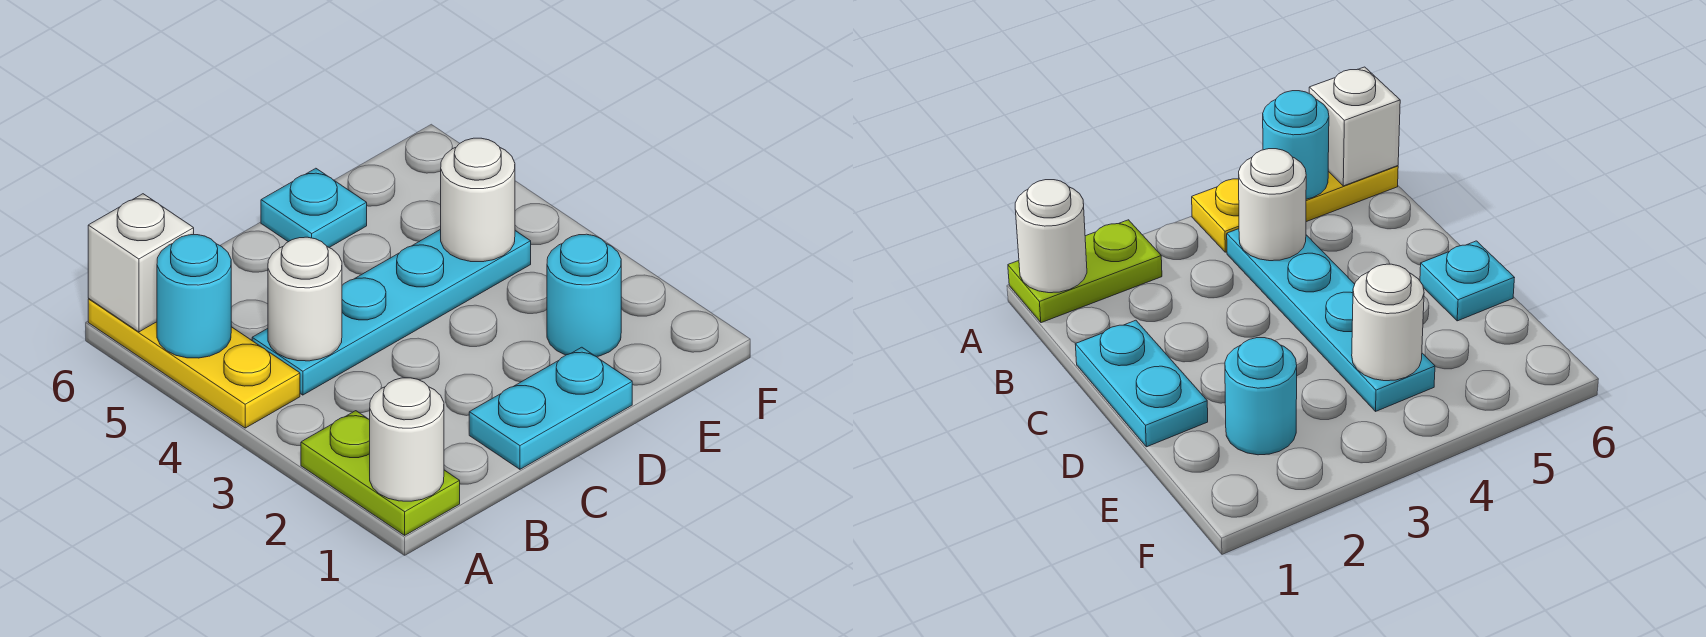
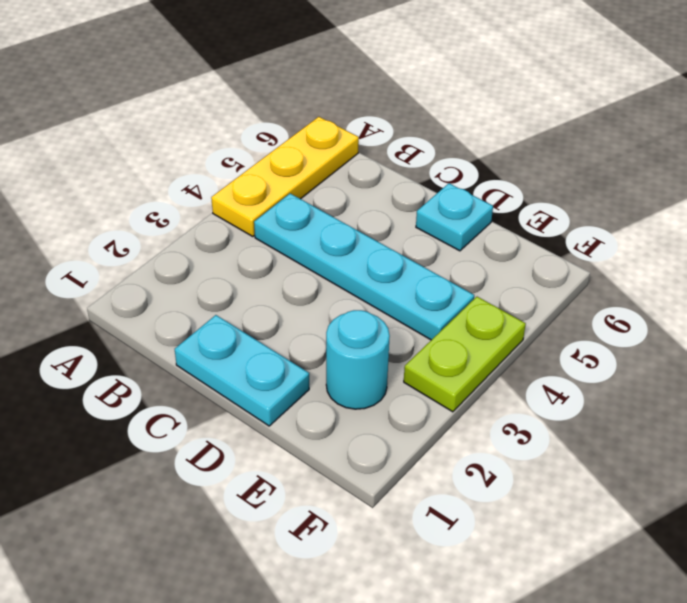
lime plate F3:F4 level 1 -> lime plate A1:A2 level 1
none -> white round brick A1 level 2
none -> cyan round brick A5 level 2

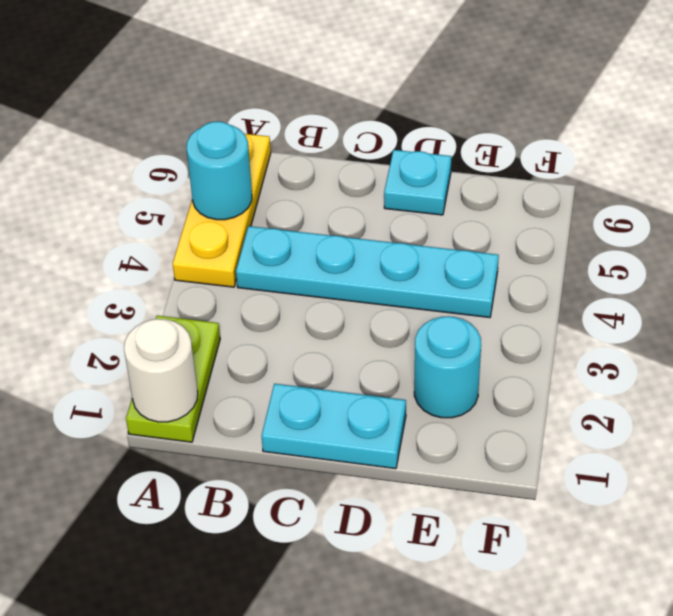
none -> white brick A6 level 2
none -> white round brick B4 level 2

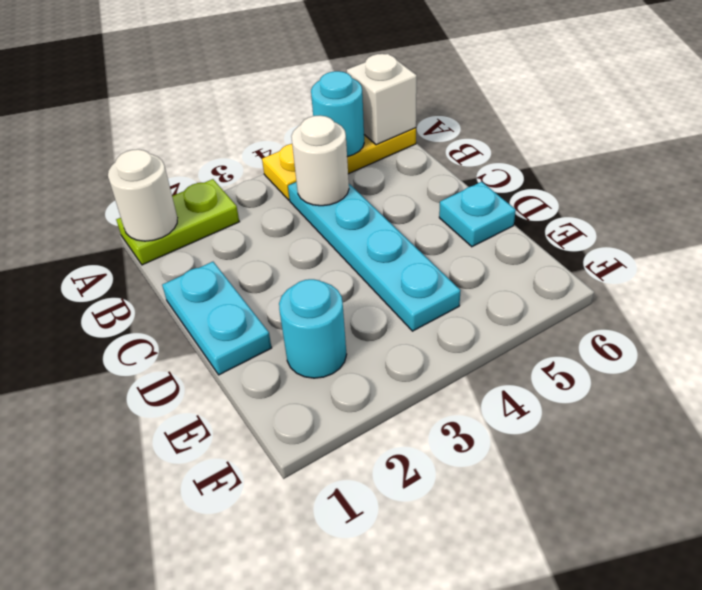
none -> white round brick E4 level 2

